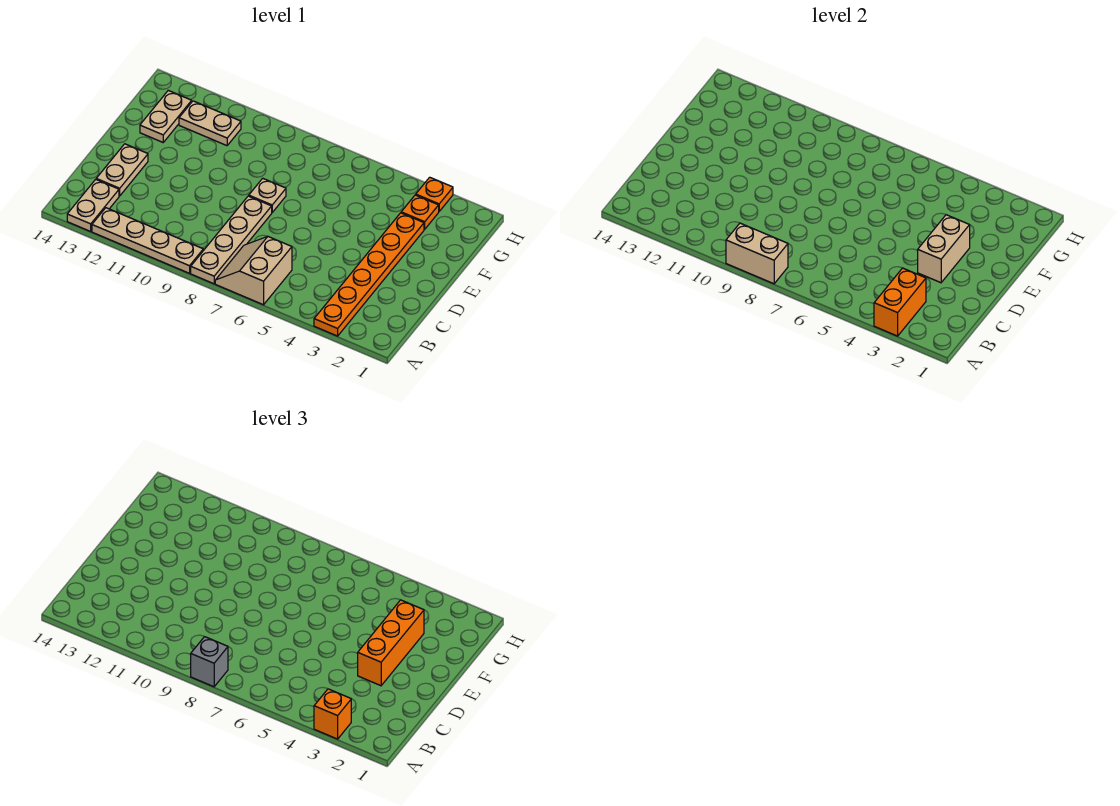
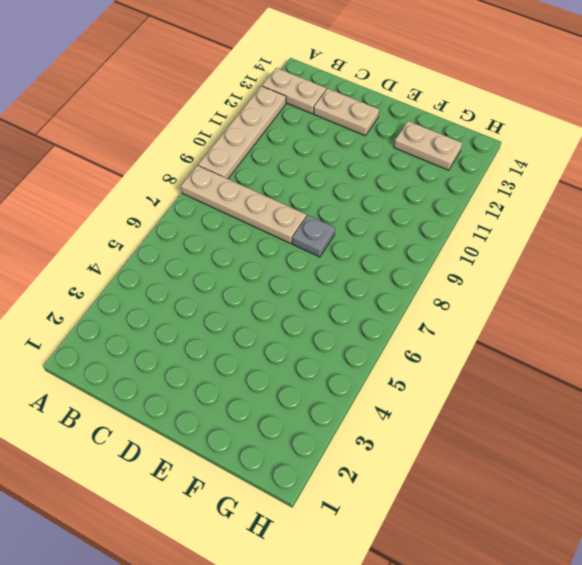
grey plate E8 level 1 -> tan plate E8 level 1
none -> orange plate A3:F3 level 1
none -> tan slope A6:B7 level 1 top 6
none -> orange plate G3 level 1

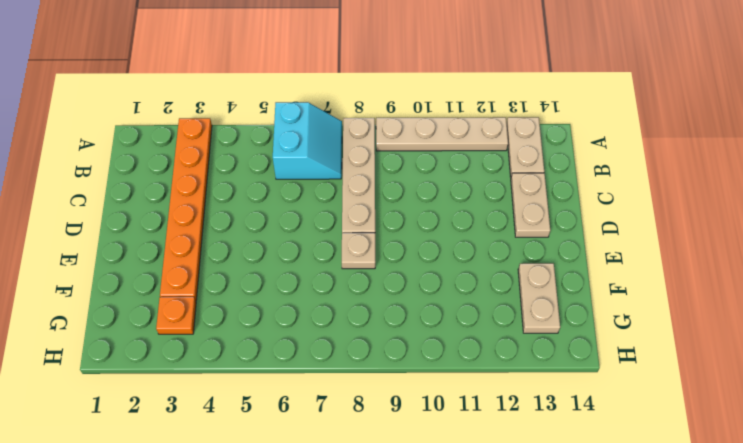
cyan slope A6:B7 level 1 top 6 -> tan slope A6:B7 level 1 top 6
none -> tan plate G11:G12 level 1
none -> orange plate H3 level 1
none -> orange brick A3:B3 level 2

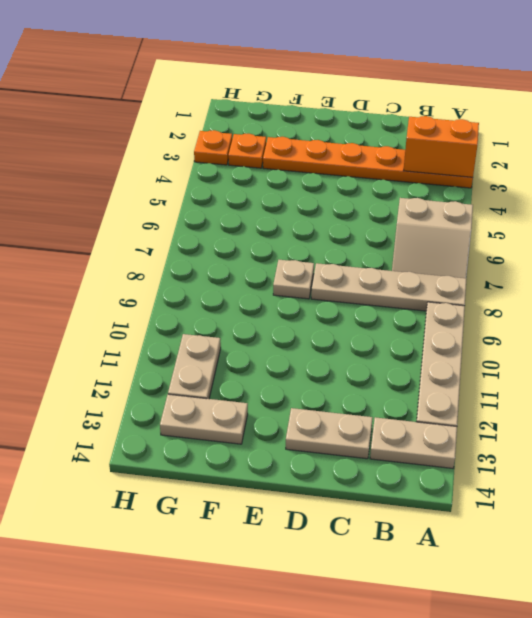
none -> tan brick A8:A9 level 2
none -> tan brick D3:E3 level 2
none -> orange brick A3 level 3

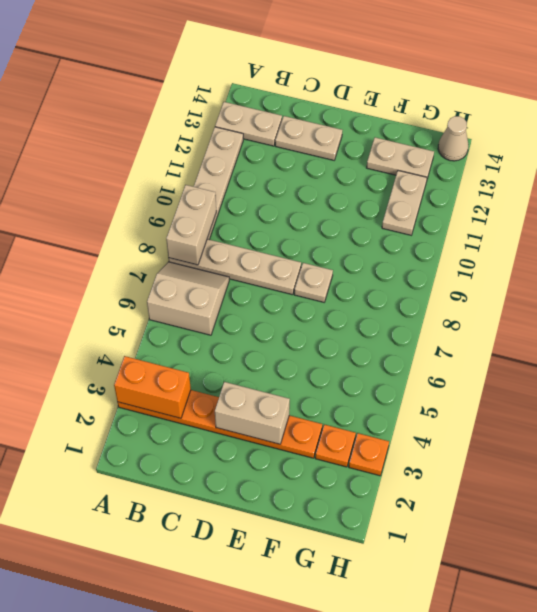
tan cone H14 level 1 -> none
none -> orange brick A3 level 3
none -> grey brick A8 level 3
none -> orange brick D3:F3 level 3

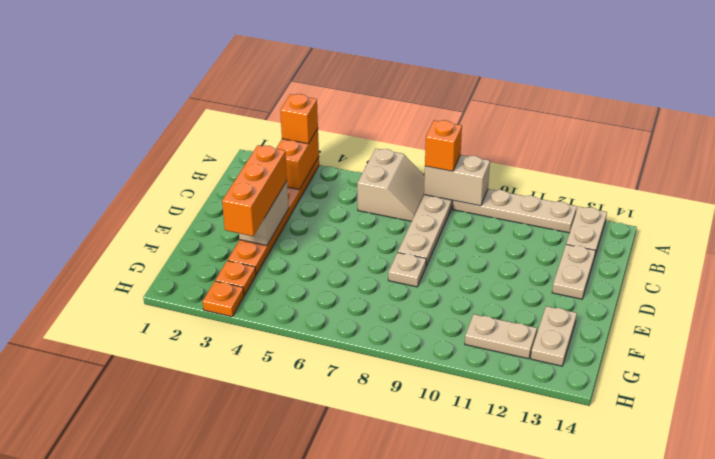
orange brick A8 level 3 -> grey brick A8 level 3

